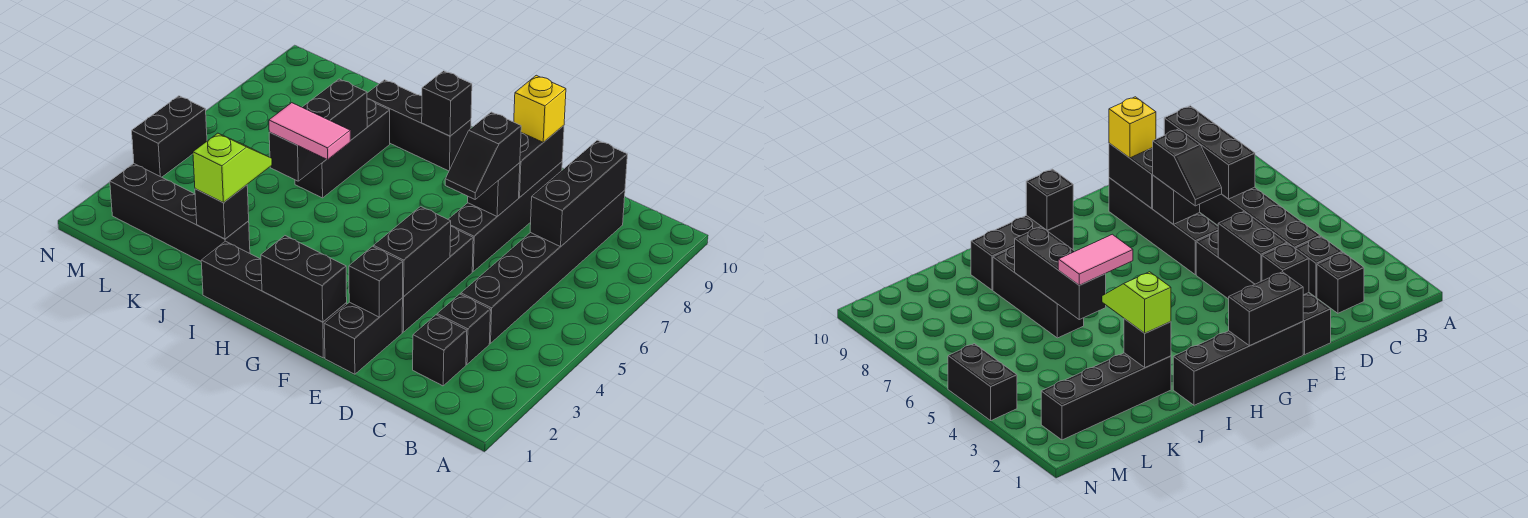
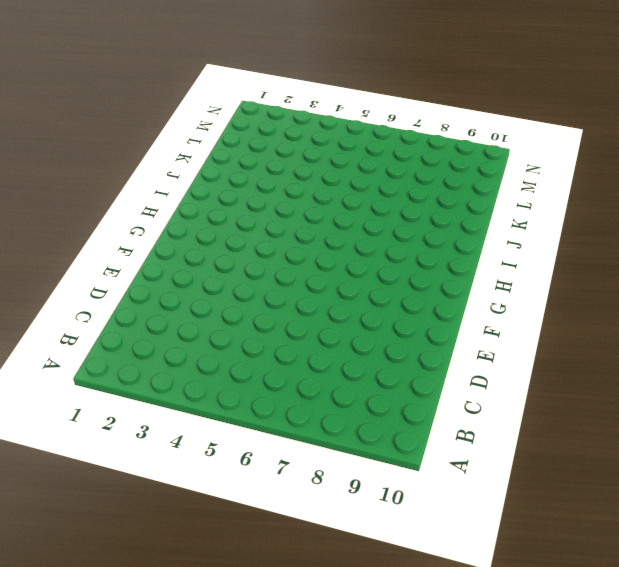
none -> black brick C2 level 1
none -> black brick C3 level 1
none -> black brick C4:C9 level 1

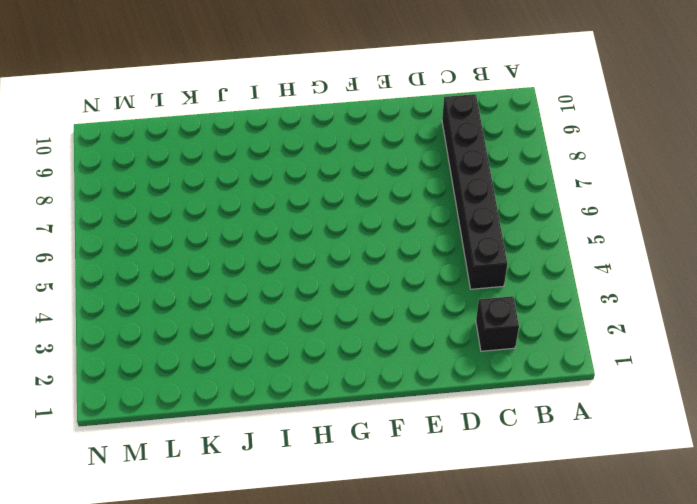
none -> black brick C3 level 1
none -> black brick E1:E2 level 1
none -> black brick E3:E5 level 1

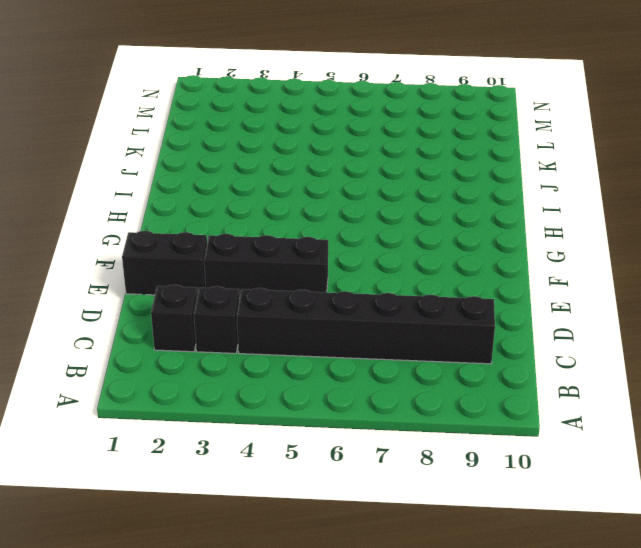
none -> black brick E6:E9 level 1
none -> black brick F1:I1 level 1
none -> black brick H9:J9 level 1

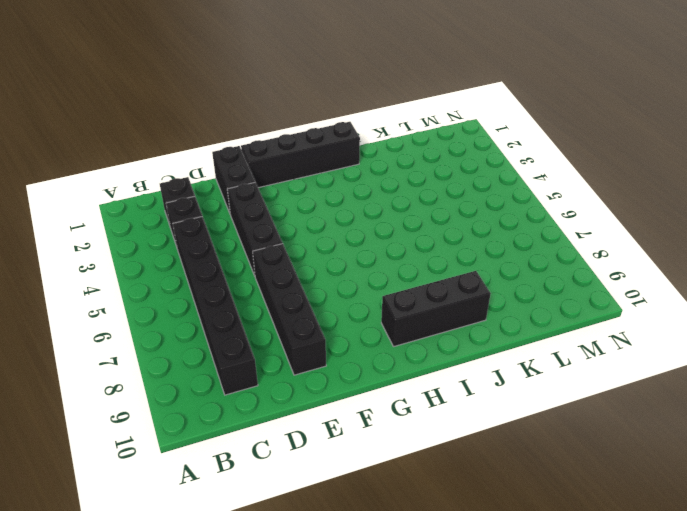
none -> black brick J2:M2 level 1
none -> black brick J6:J8 level 1
none -> black brick N4:N5 level 1

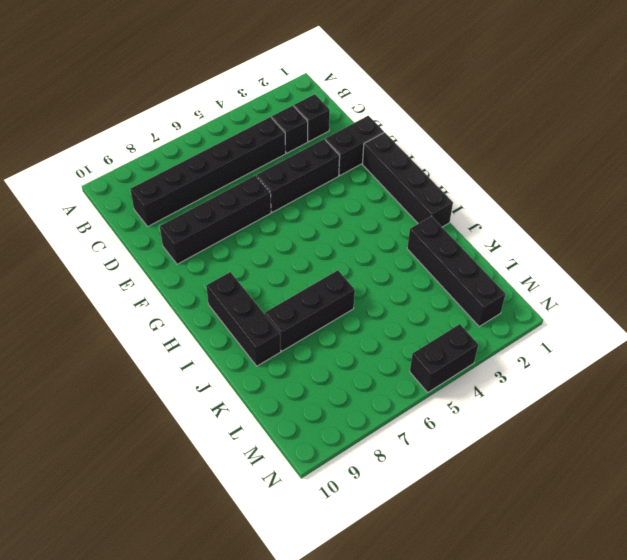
none -> black brick C7:C9 level 2
none -> black brick E2 level 2
none -> black brick E3:E4 level 2

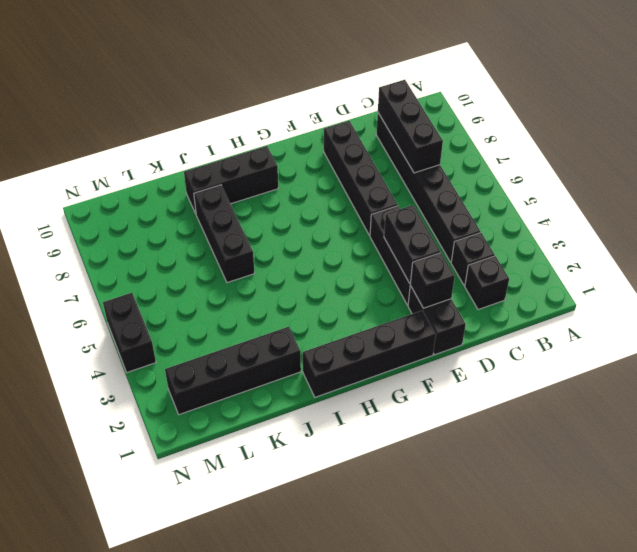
none -> black brick E7 level 2
none -> black brick E8:E9 level 2
none -> black brick F1:G1 level 2

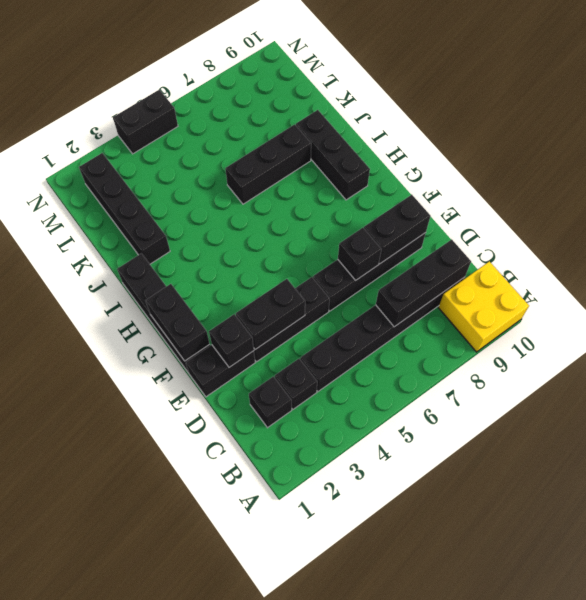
yellow brick A9:B10 level 1 -> none
none -> black brick H9 level 2
none -> black brick J2 level 2
none -> black brick J5:J7 level 2

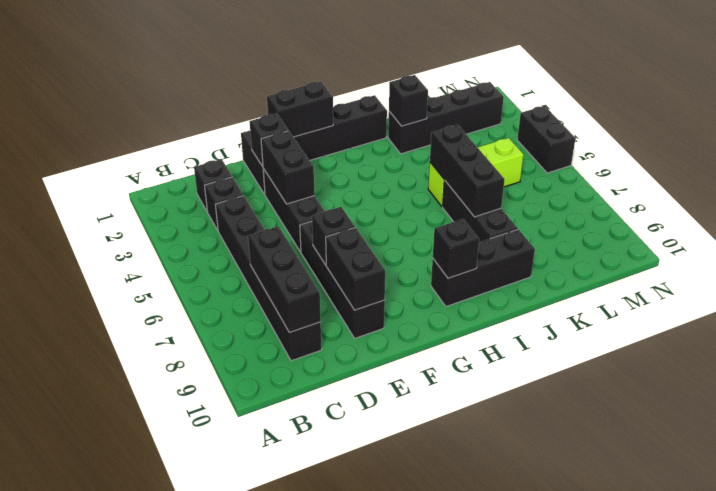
lime brick J5:L5 level 1 -> none
none -> black slope E6:E7 level 3 top 7
none -> yellow brick E9 level 3
none -> pink tile I5:J5 level 3

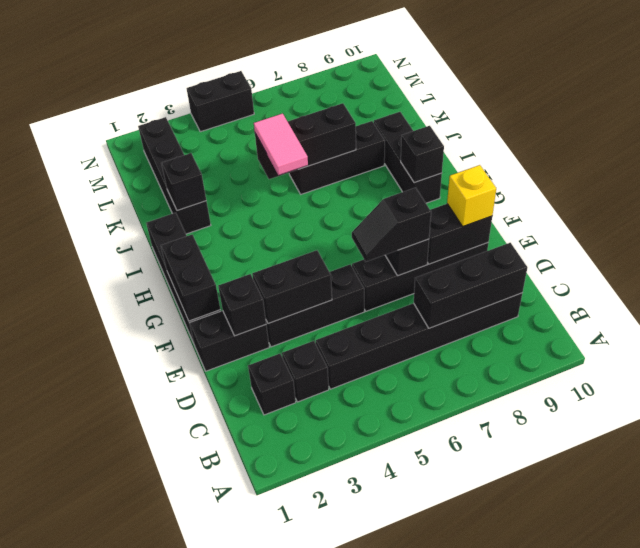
none -> lime slope J2:J3 level 3 top 2

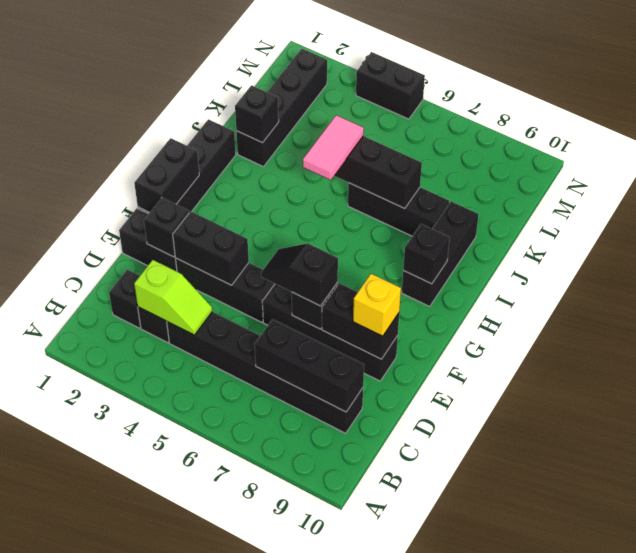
lime slope C3:C4 level 2 top 3 -> lime slope J2:J3 level 3 top 2

